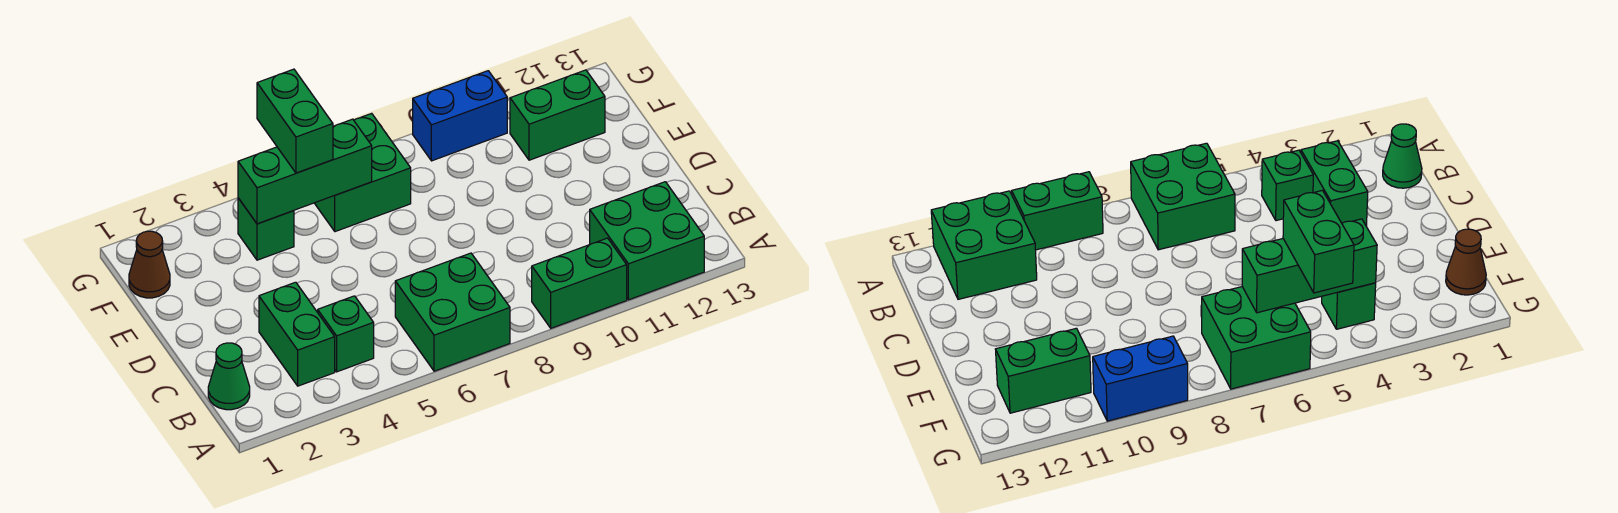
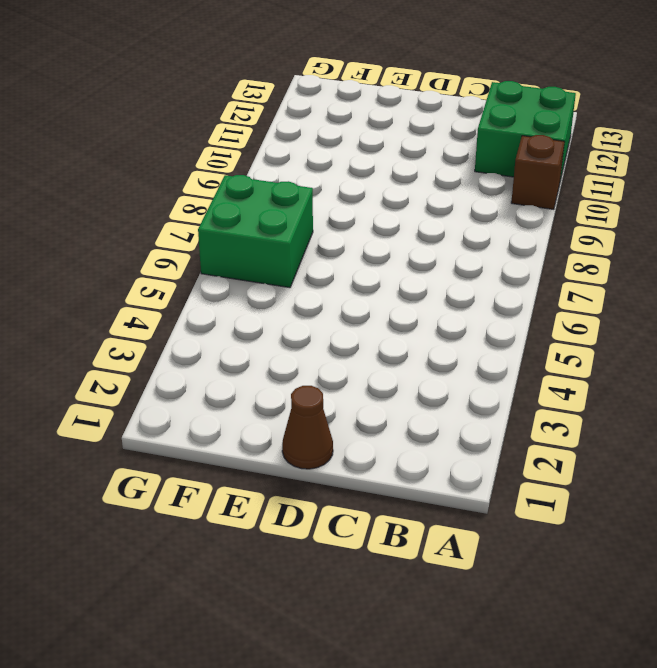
brown brick A10 level 1 -> green brick A9:A10 level 1
brown cone D1 level 1 -> brown cone F1 level 1
none -> green brick A6:B7 level 1
none -> green cone B1 level 1
none -> green brick B3:C3 level 1

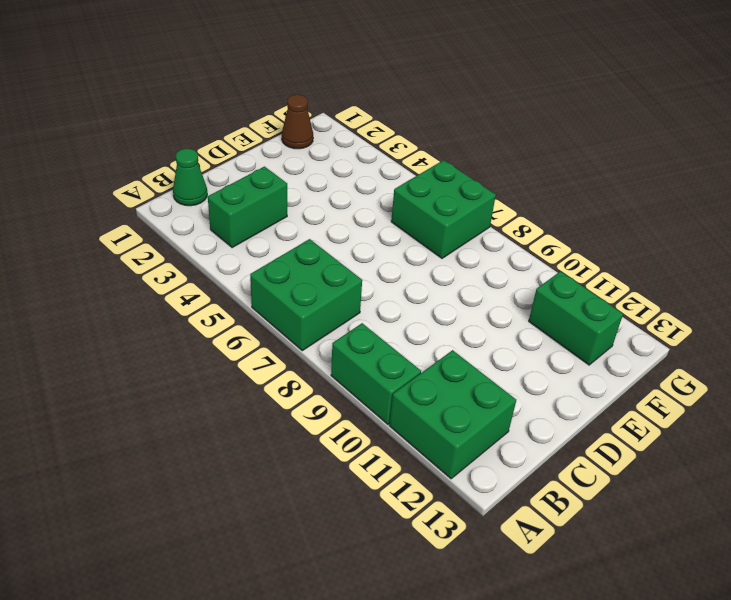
none -> green brick B4 level 1
none -> green brick F4 level 1
none -> blue brick G9:G10 level 1

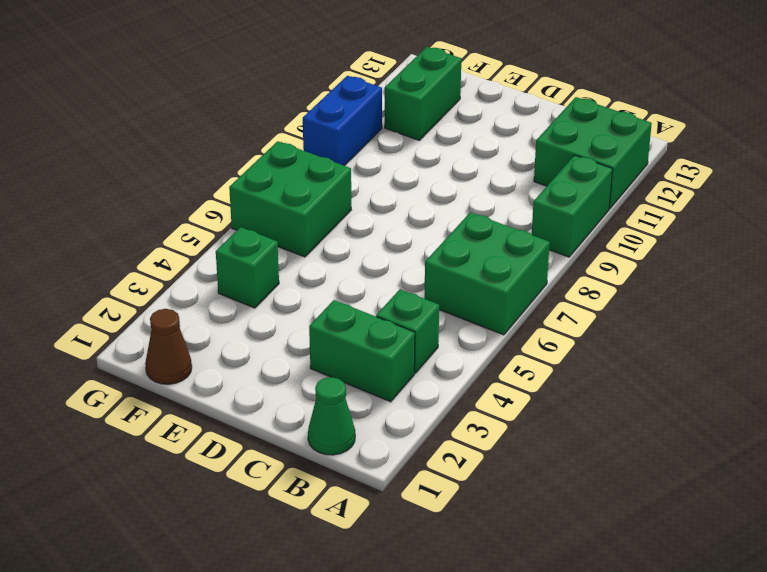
none -> green brick F4:F6 level 2
none -> green brick F5:G5 level 3

